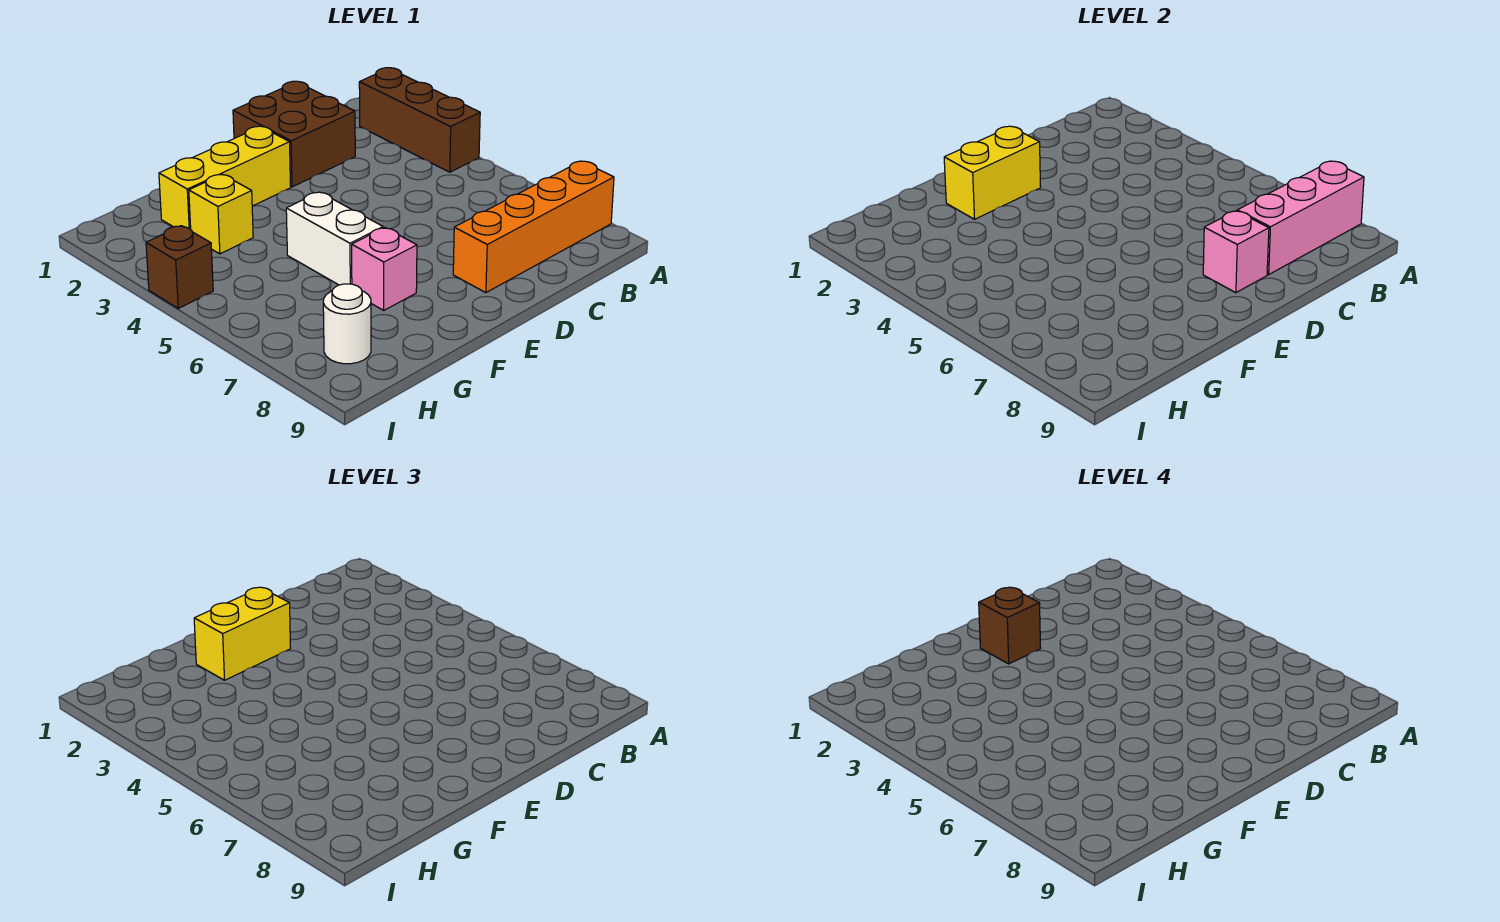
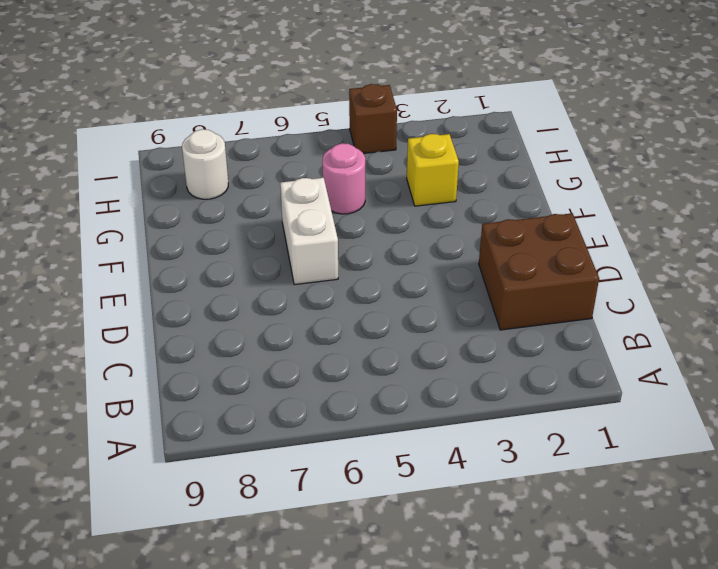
white brick E6:F6 level 1 -> white brick F5:F6 level 1
pink round brick G5 level 1 -> none
none -> brown brick A2:A4 level 1
none -> orange brick A8:D8 level 1
none -> yellow brick E2:G2 level 1

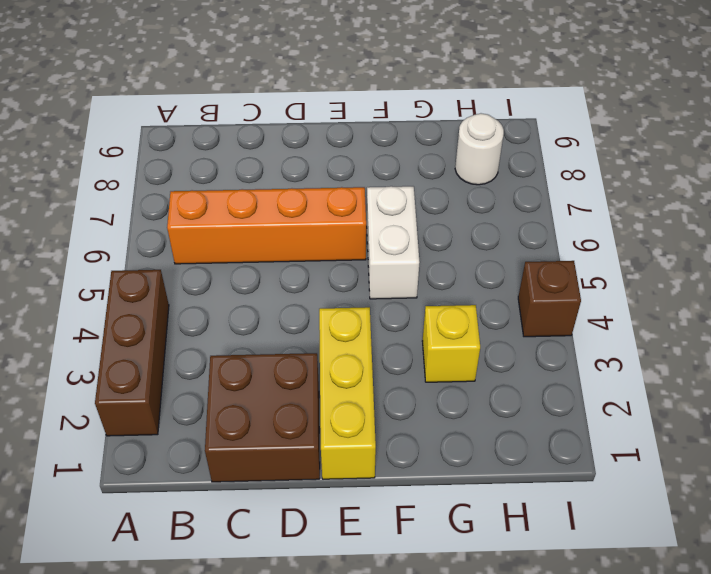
orange brick B6:E6 level 1 -> orange brick A8:D8 level 1
yellow brick E1:E3 level 1 -> yellow brick E2:G2 level 1
none -> pink brick F7 level 1
none -> pink brick A8:C8 level 2
none -> pink brick D8 level 2

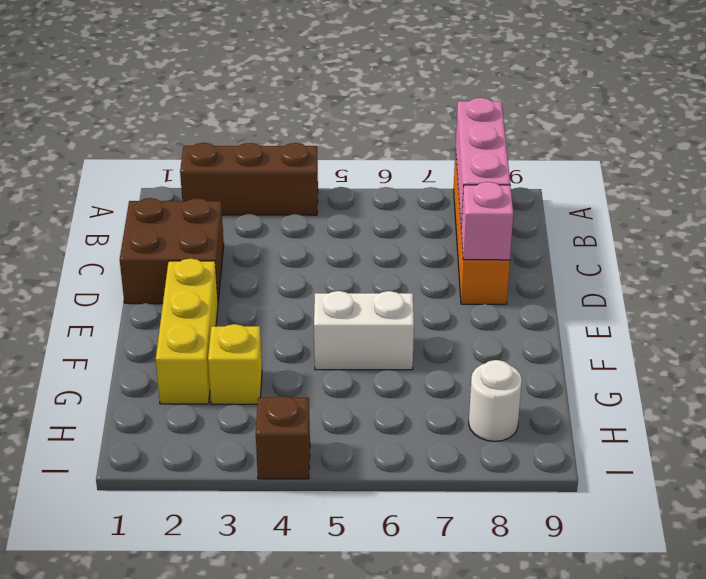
none -> pink brick F7 level 1
none -> yellow brick E2:F2 level 2
none -> yellow brick E2:F2 level 3

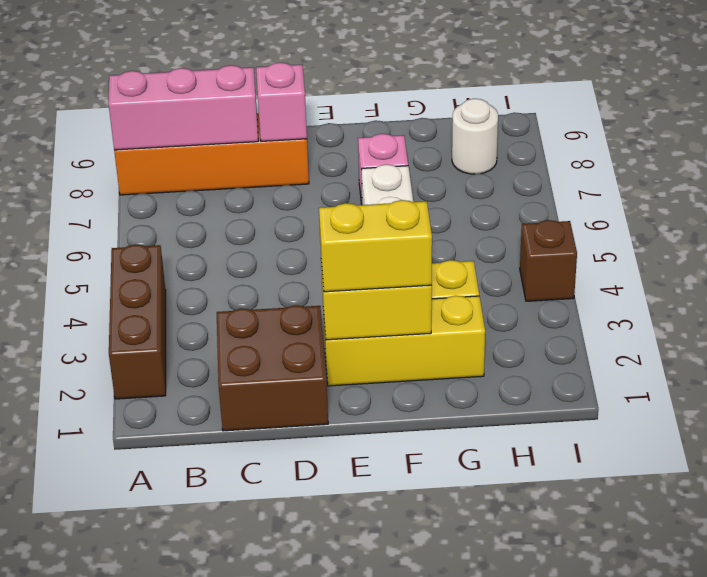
none -> brown brick E2 level 4

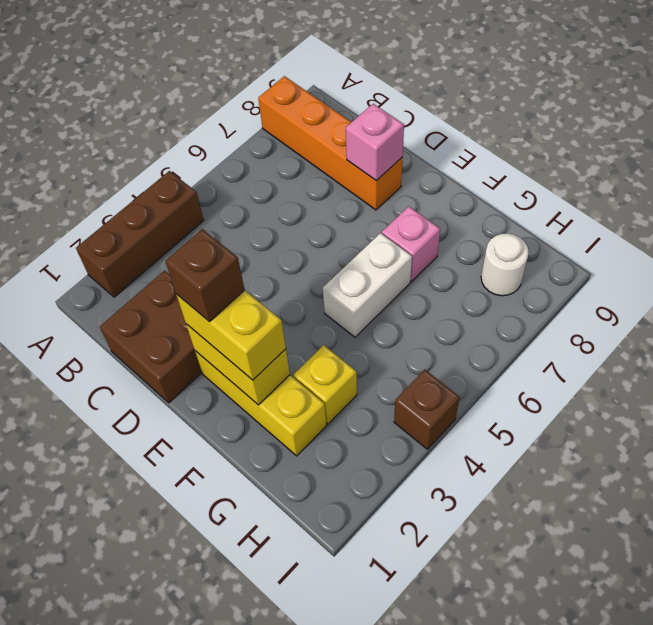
none -> pink brick A8:C8 level 2

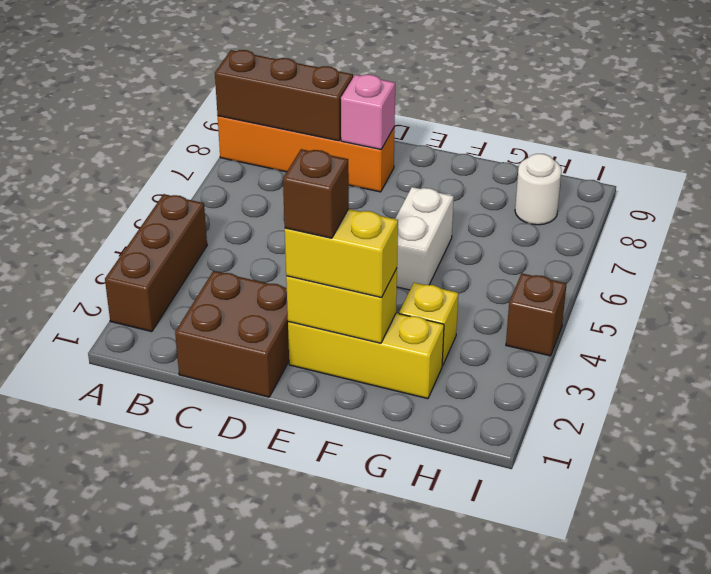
brown brick A8:C8 level 2 -> pink brick A8:C8 level 2
none -> pink brick F7 level 1

